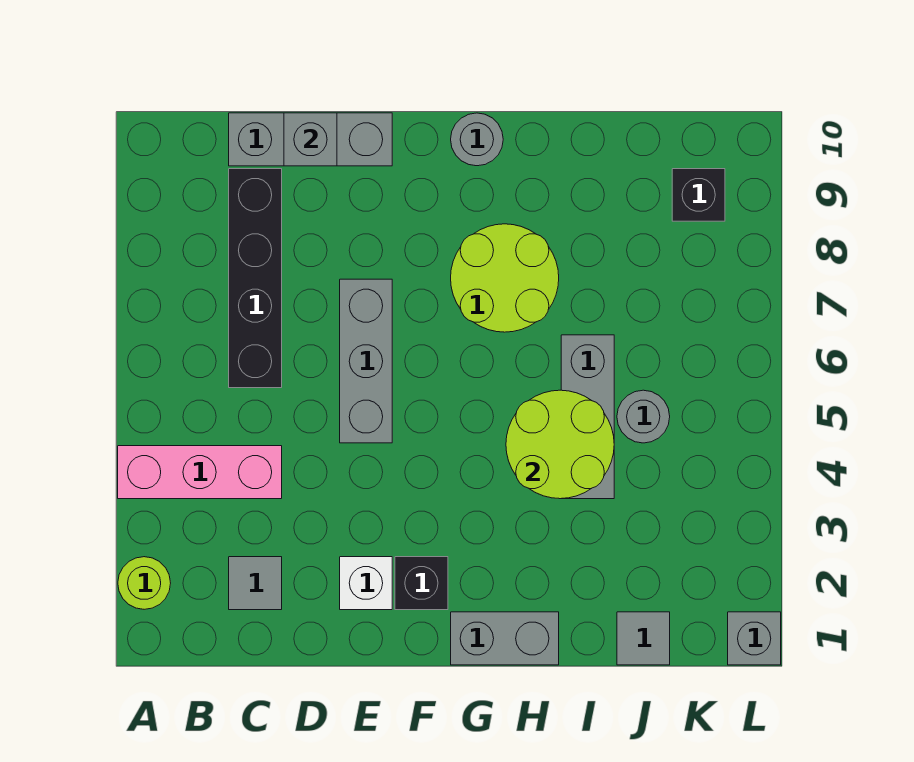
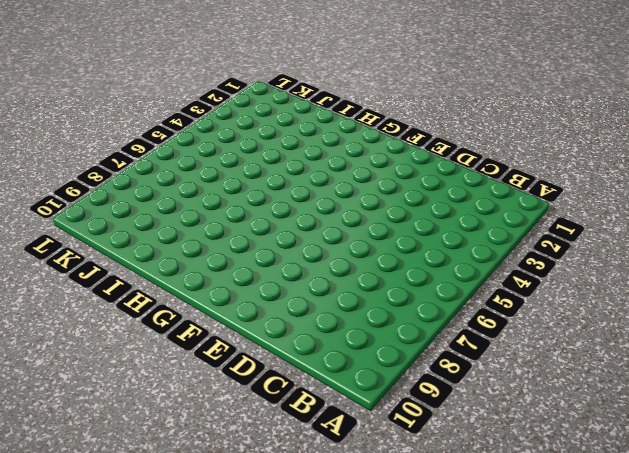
none -> lime round brick A2 level 1
none -> pink brick A4:C4 level 1
none -> grey tile C2 level 1

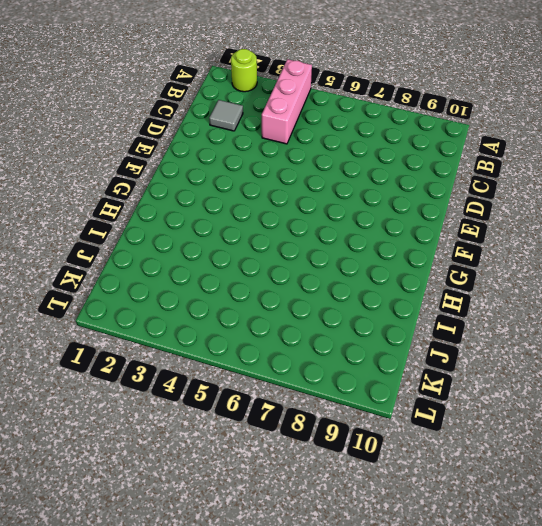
none -> black brick C6:C9 level 1
none -> grey brick C10:E10 level 1
none -> white brick E2 level 1

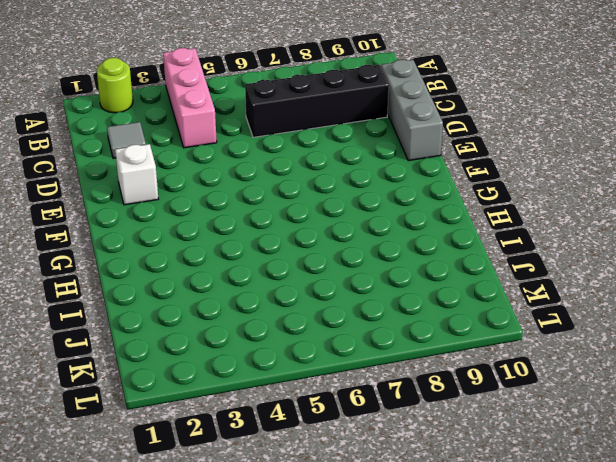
none -> grey brick E5:E7 level 1
none -> black brick F2 level 1
none -> grey brick G1:H1 level 1

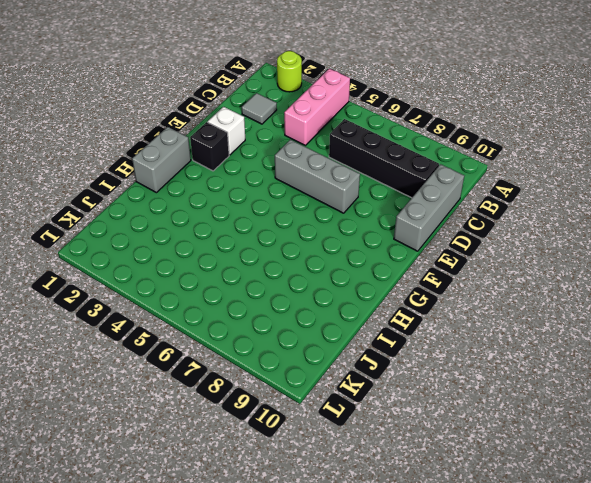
none -> lime round brick G7:H8 level 1
none -> grey round brick G10 level 1
none -> grey brick I4:I6 level 1

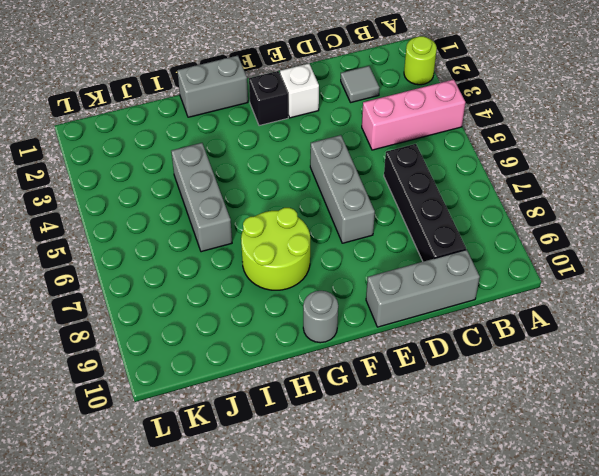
none -> grey tile J1 level 1
none -> grey round brick J5 level 1
none -> black brick K9 level 1

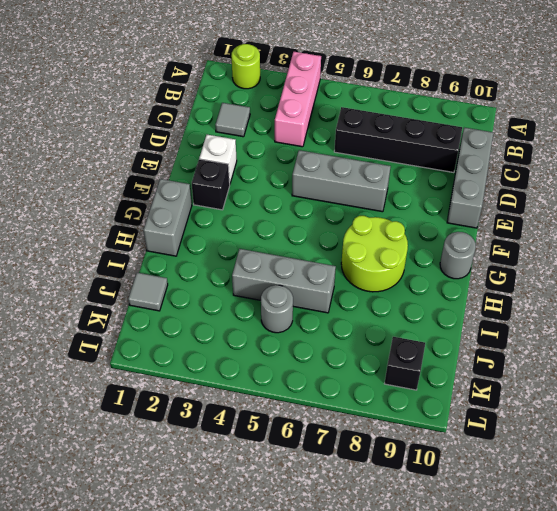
none -> grey brick L1 level 1
none -> grey brick D10 level 2
none -> lime round brick H4:I5 level 2

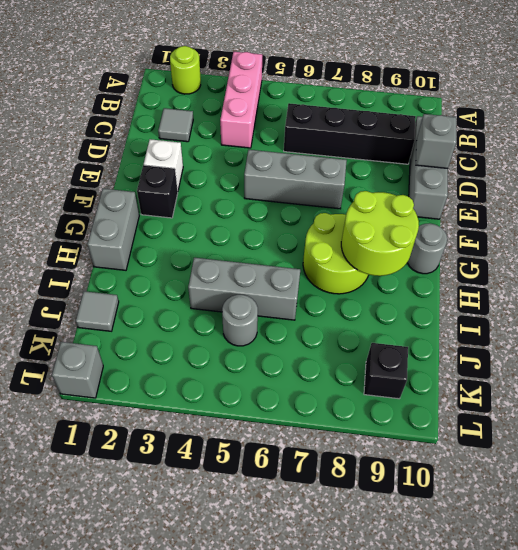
lime round brick G8:H9 level 2 -> lime round brick H4:I5 level 2

